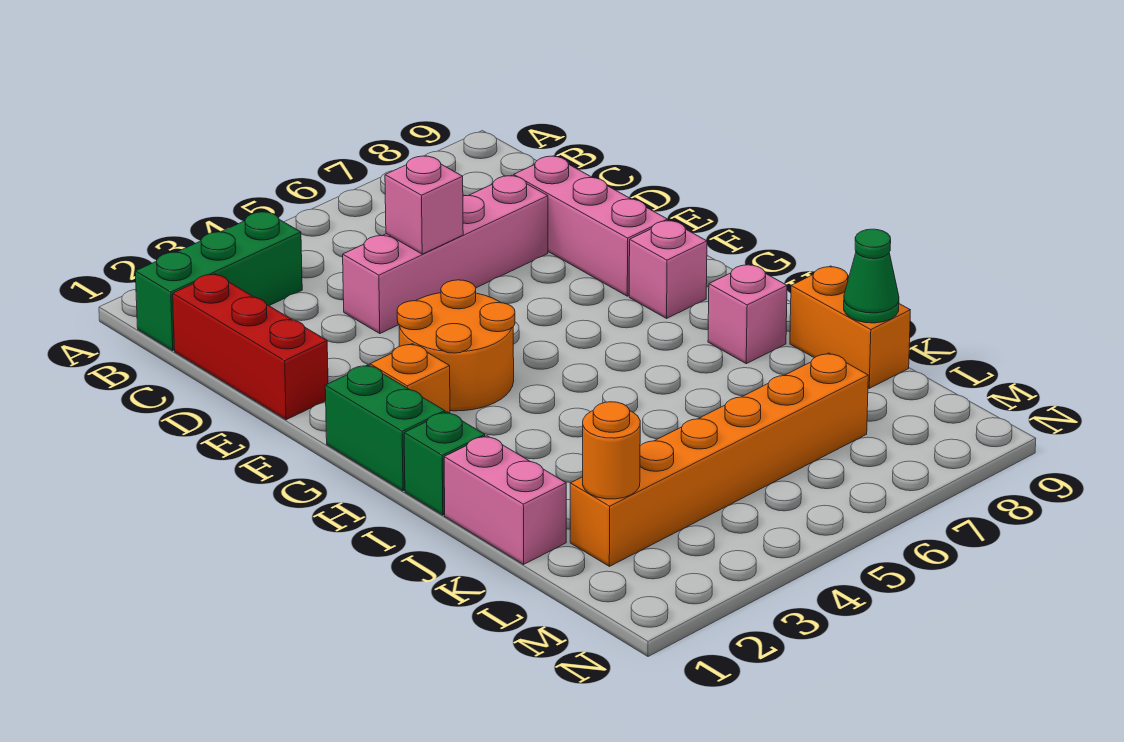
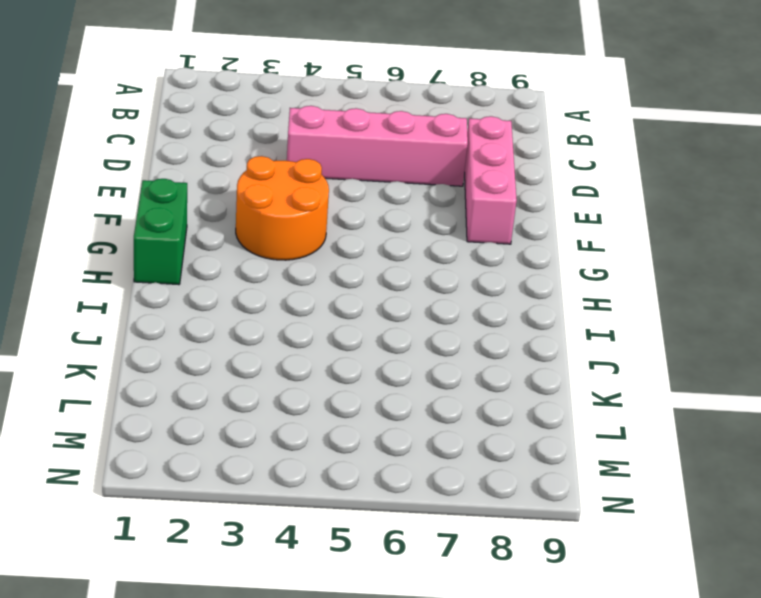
none -> green brick B1:B3 level 1
none -> red brick C1:E1 level 1
none -> orange brick G2 level 1

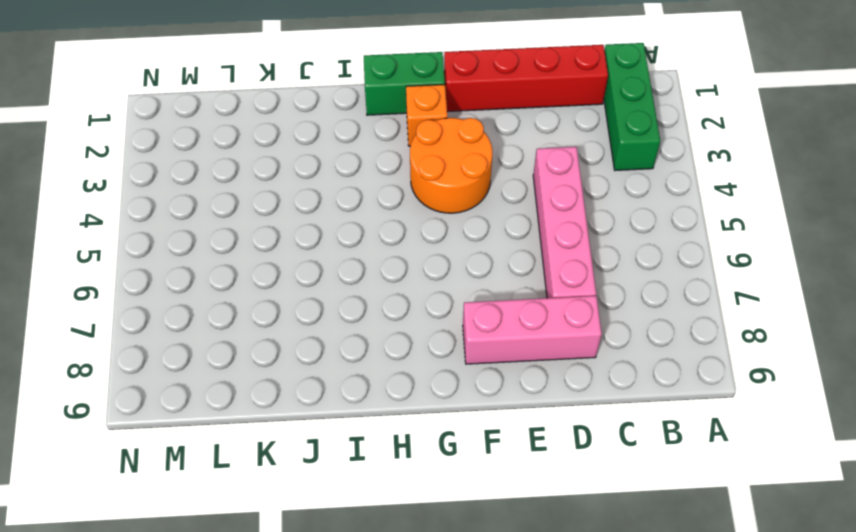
red brick C1:F1 level 1 -> red brick C1:E1 level 1
none -> pink brick G8 level 1
none -> green brick I1 level 1
none -> pink brick I8 level 1

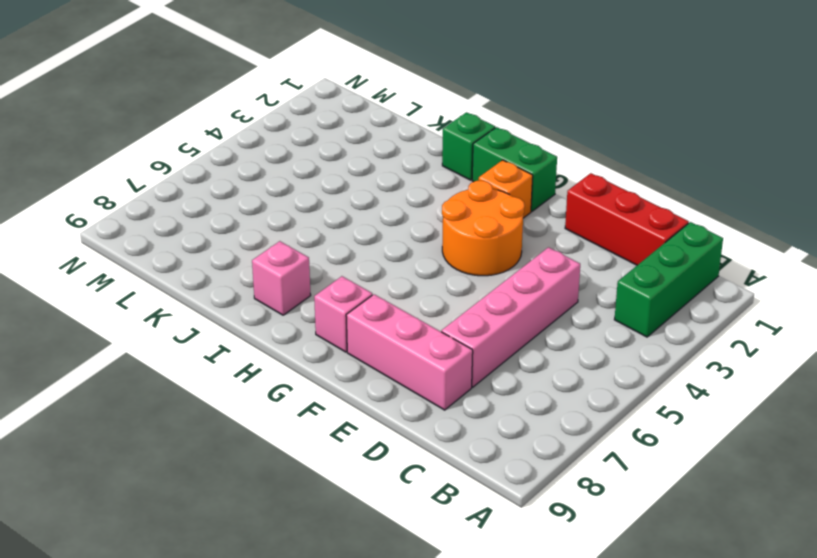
none -> pink brick J1:K1 level 1
none -> orange brick J9:K9 level 1
none -> orange brick L2:L7 level 1

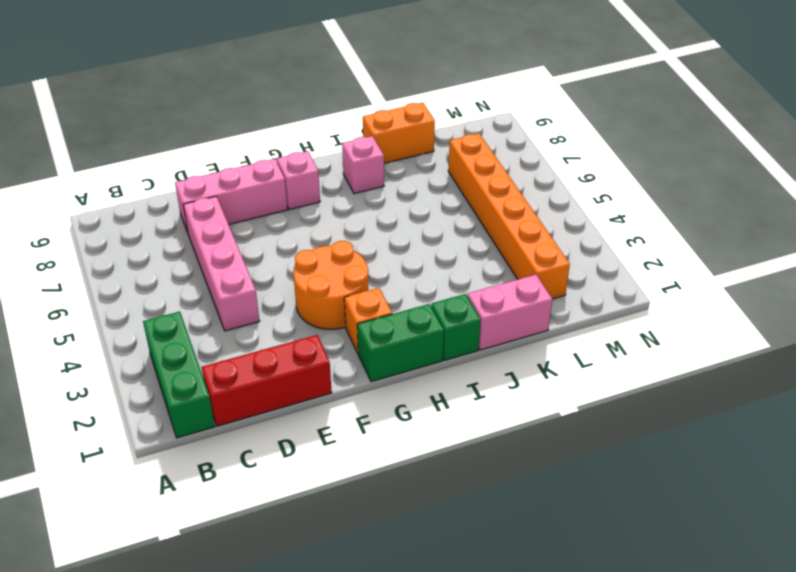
none -> pink brick D5 level 2
none -> green cone K9 level 2
none -> orange round brick L2 level 2

